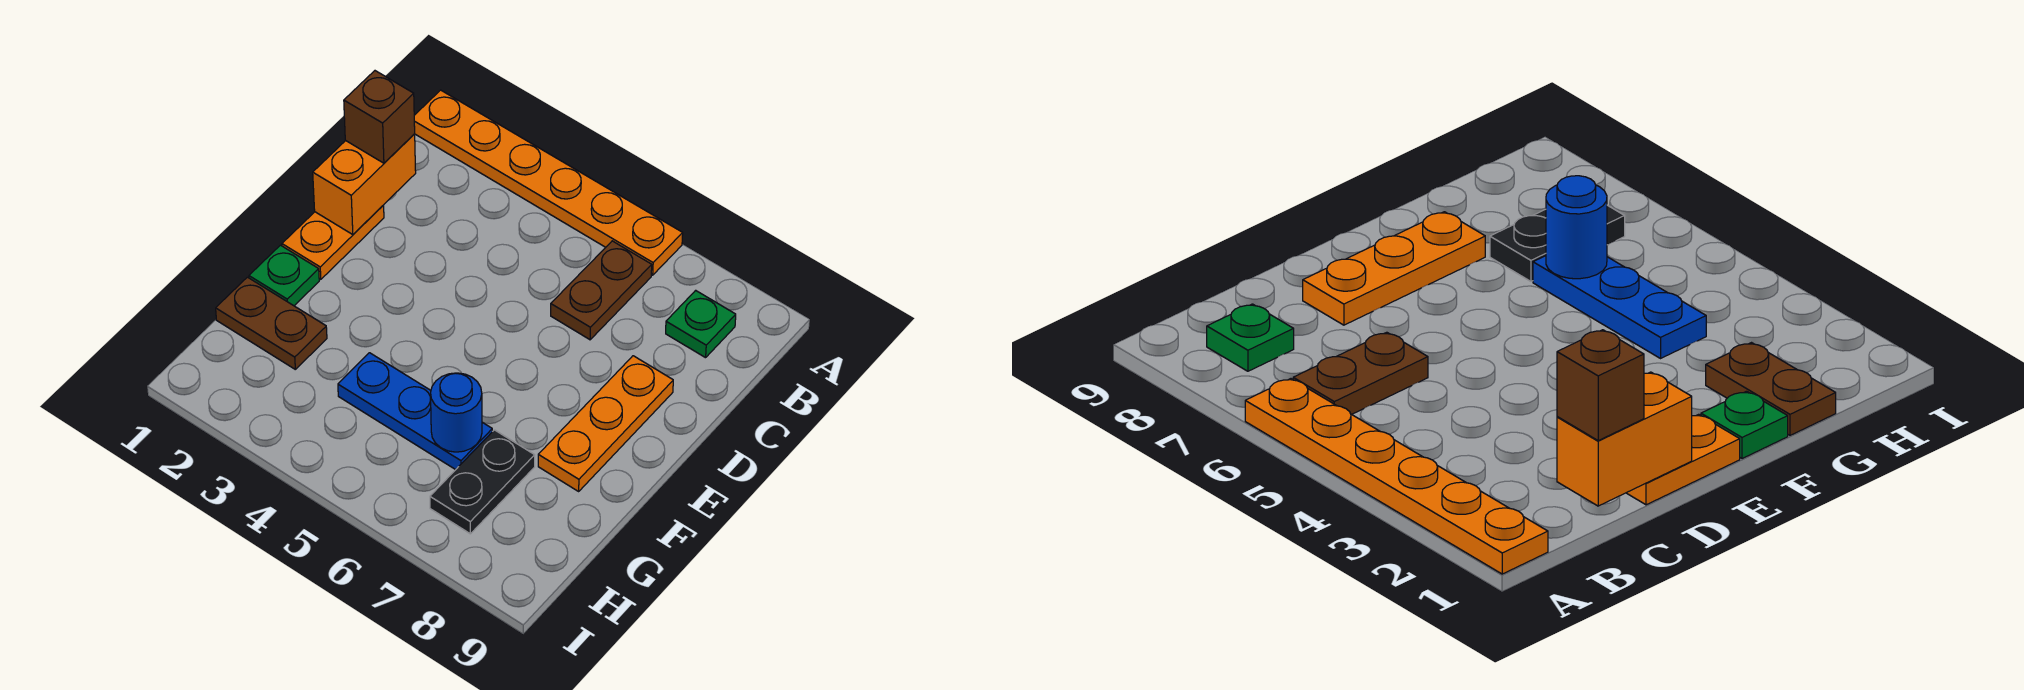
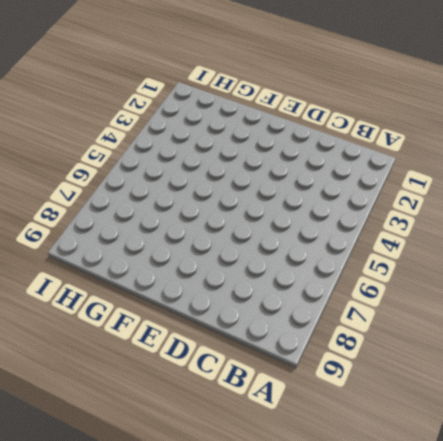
none -> orange plate A1:A6 level 1
none -> brown plate B6:C6 level 1
none -> green plate B8 level 1

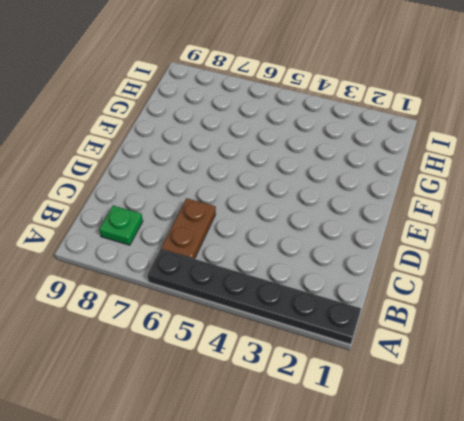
black plate A1:A6 level 1 -> orange plate A1:A6 level 1
none -> orange plate D1:E1 level 1
none -> orange plate D8:F8 level 1
none -> green plate F1 level 1

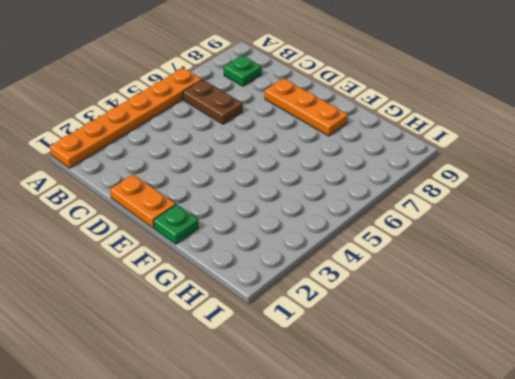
none -> brown plate G1:G2 level 1
none -> blue plate G4:G6 level 1
none -> black plate G7:H7 level 1

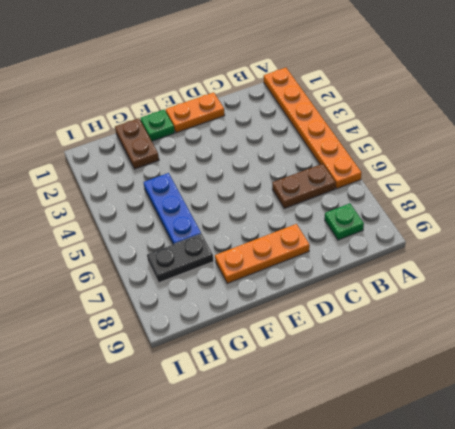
none -> orange brick C1:D1 level 2
none -> blue round brick G6 level 2
none -> brown brick C1 level 3

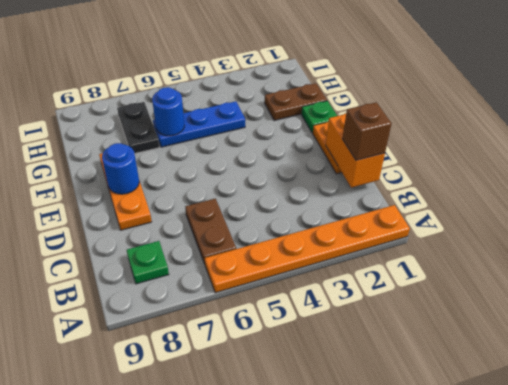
blue round brick E8 level 2 -> none

